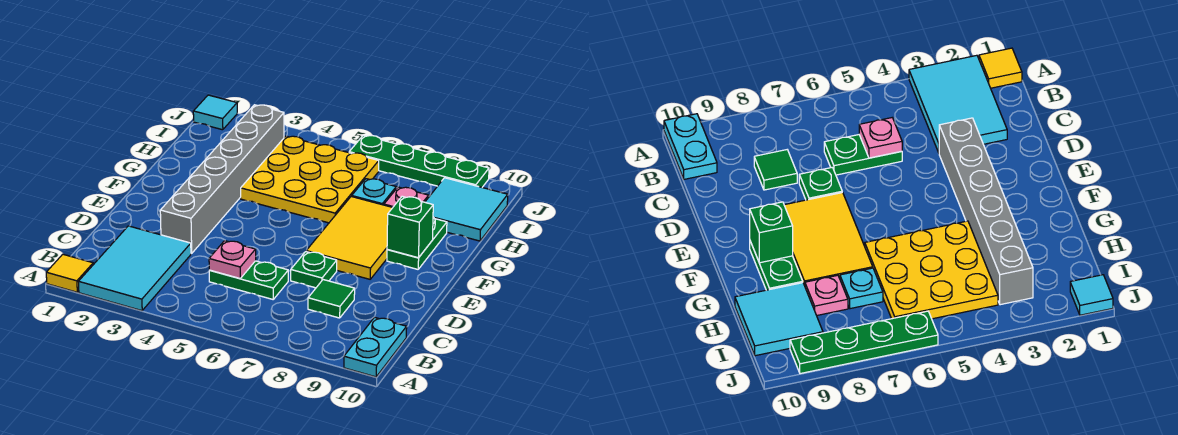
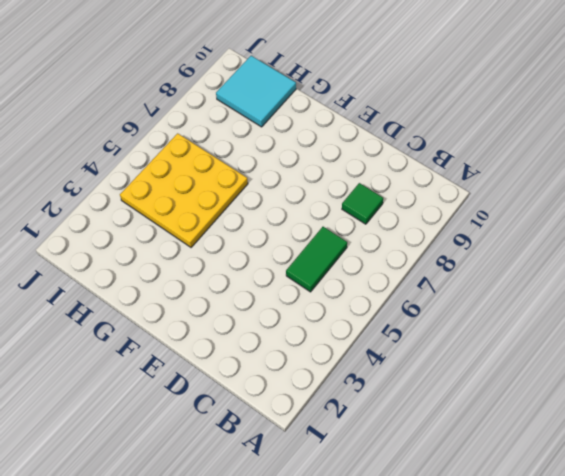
green tile C5:C6 level 1 -> green plate C5:C6 level 1
none -> yellow tile A1 level 1
none -> cyan tile A2:C3 level 1
none -> cyan plate A10:B10 level 1

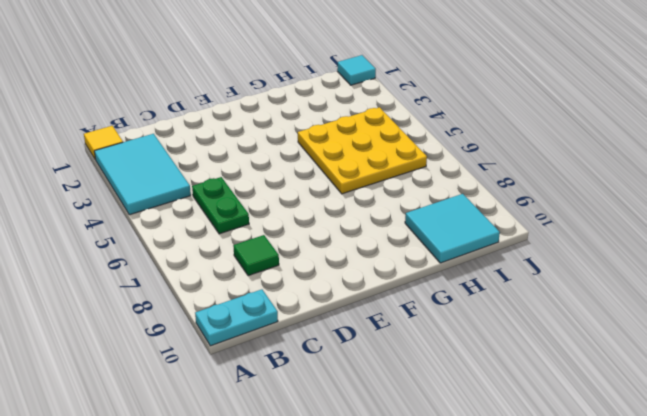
cyan tile A2:B4 level 1 -> cyan tile A2:C3 level 1
none -> grey brick D3:I3 level 1
none -> green plate D7 level 1
none -> yellow tile E7:G8 level 1

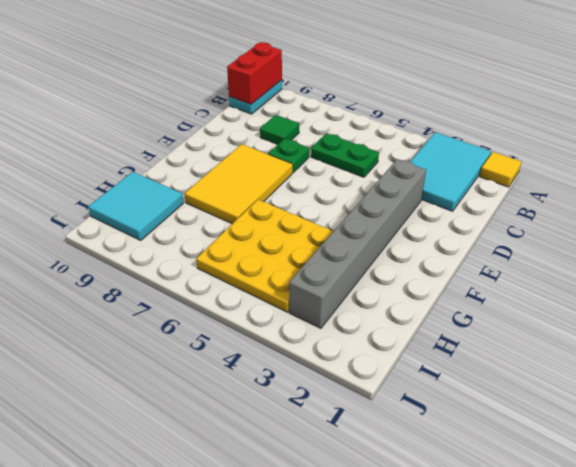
red brick A10:B10 level 2 -> none
none -> green plate F9:G9 level 1
none -> cyan plate H7 level 1
none -> pink plate H8 level 1

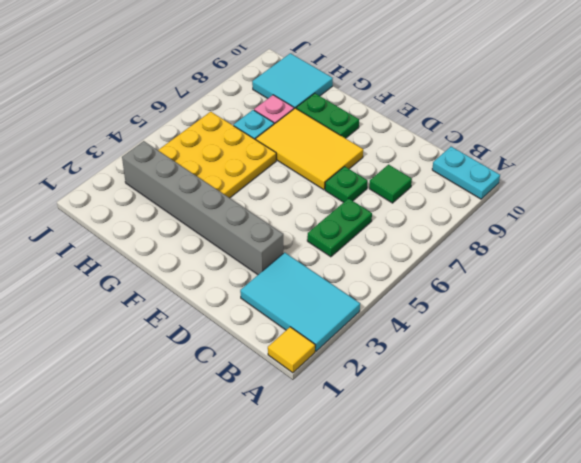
none -> cyan tile J1 level 1
none -> green plate J6:J9 level 1
none -> pink plate C5 level 2

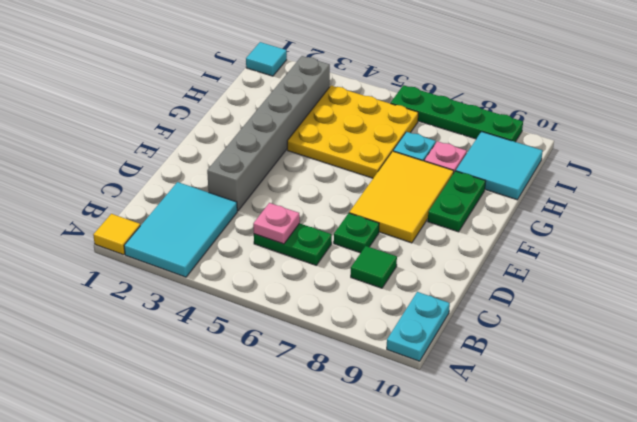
none -> green brick F9 level 2

